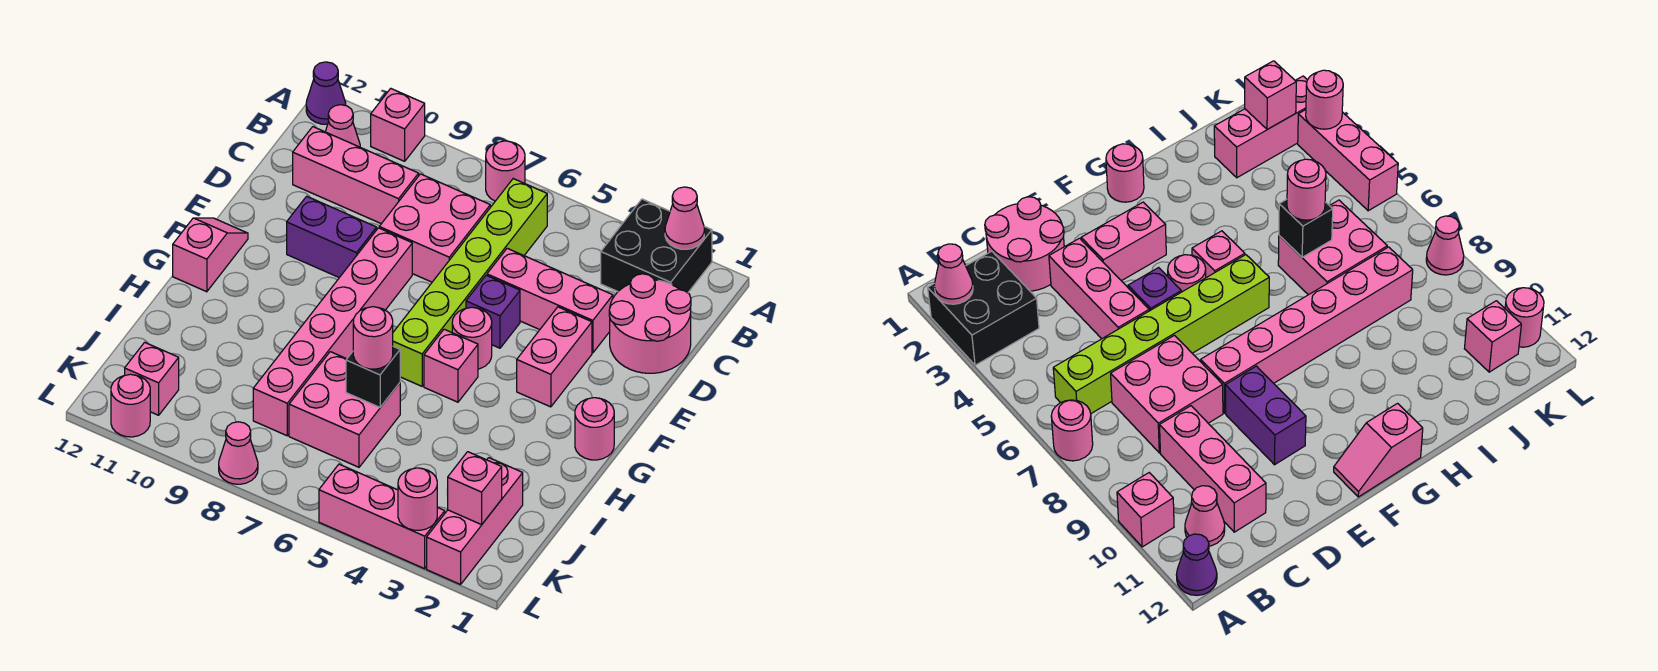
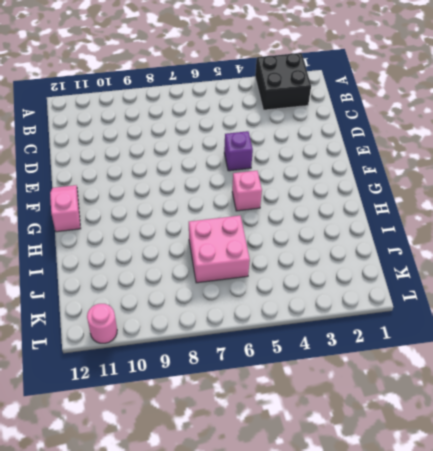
none -> pink round brick A7 level 1
none -> pink brick A10 level 1
none -> purple cone A12 level 1

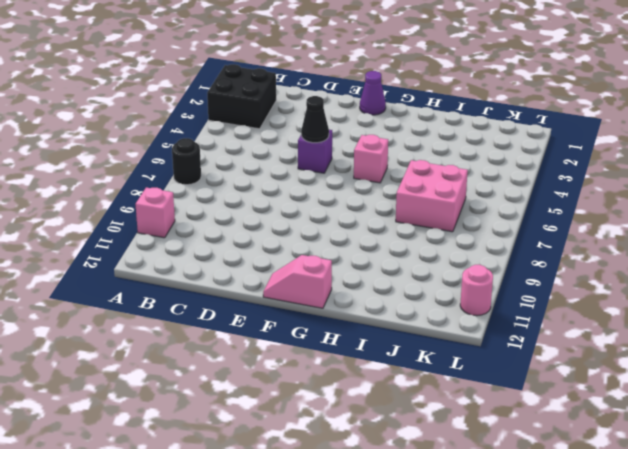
black round brick A7 level 1 -> pink round brick A7 level 1
black cone E5 level 2 -> none
purple cone F1 level 1 -> purple cone A12 level 1
none -> lime brick B6:G6 level 1
none -> pink cone B11 level 1
none -> pink round brick C1:D2 level 1

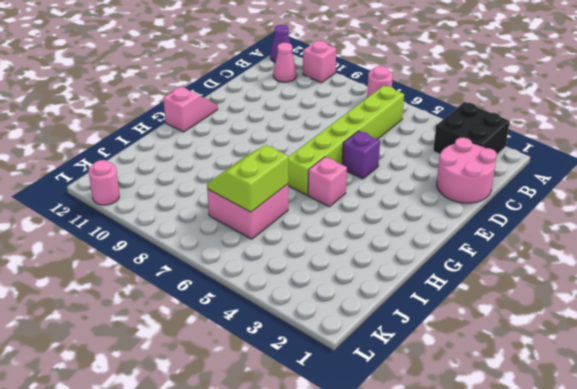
lime slope I6:J7 level 2 top 6 -> black brick I6 level 2
none -> pink brick C7:D8 level 1
none -> pink brick C9:C11 level 1
none -> pink brick D3:D5 level 1

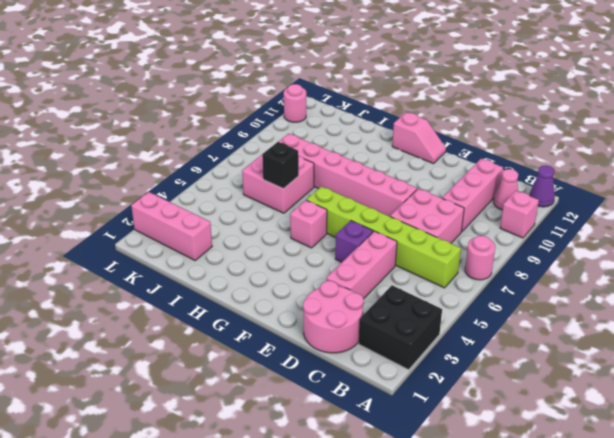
none -> pink brick E3:F3 level 1
none -> purple brick E9:E10 level 1
none -> pink round brick F5 level 1

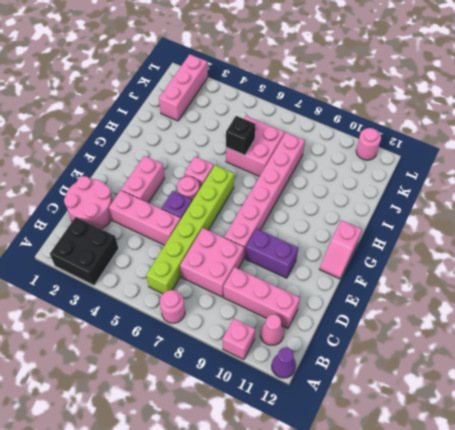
none -> pink round brick G1 level 1
none -> pink brick K11 level 1
none -> pink brick L3:L5 level 1

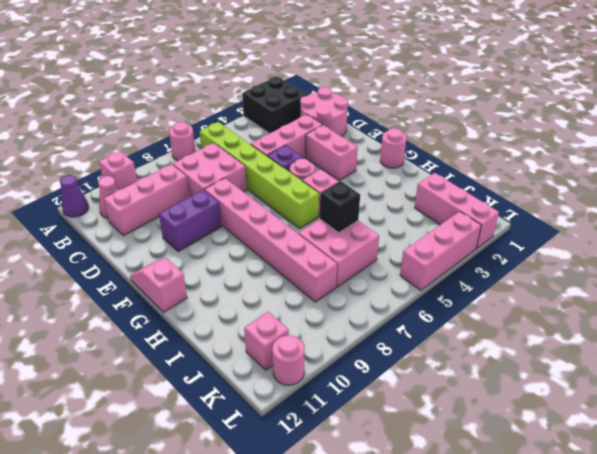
none -> pink cone L8 level 1
none -> pink cone A2 level 2
none -> pink brick K2 level 2

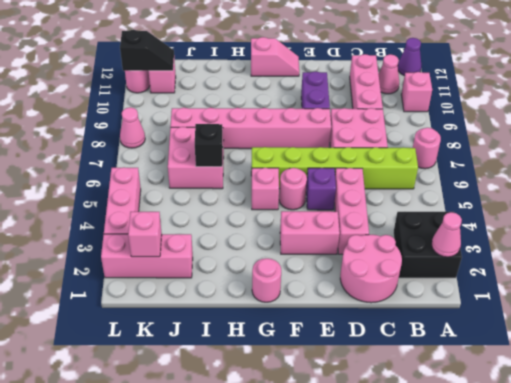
black slope K11:L11 level 2 top L -> none
none -> pink round brick L3 level 2
none -> pink round brick I6 level 3

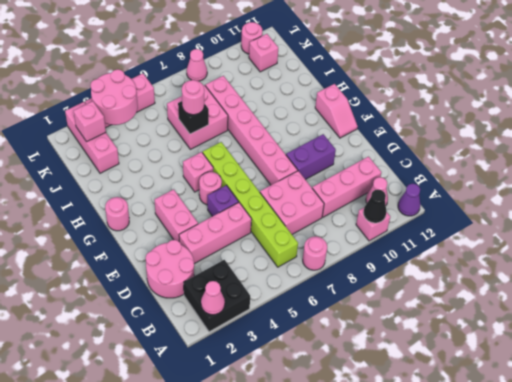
black cone A10 level 2 -> none
pink round brick K3:L4 level 2 -> pink round brick L3 level 2

